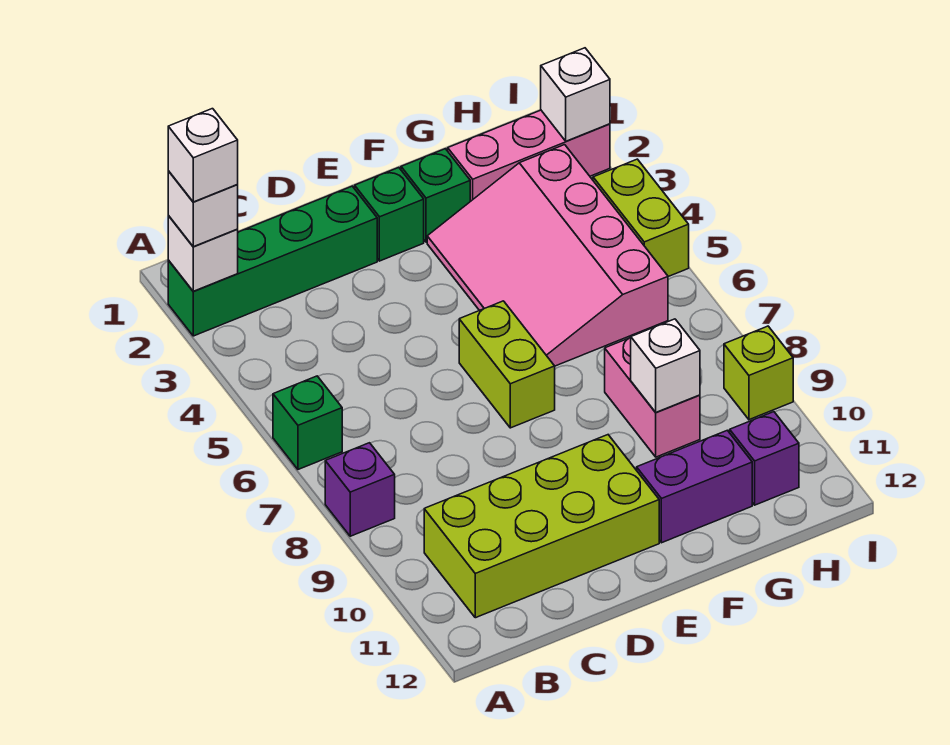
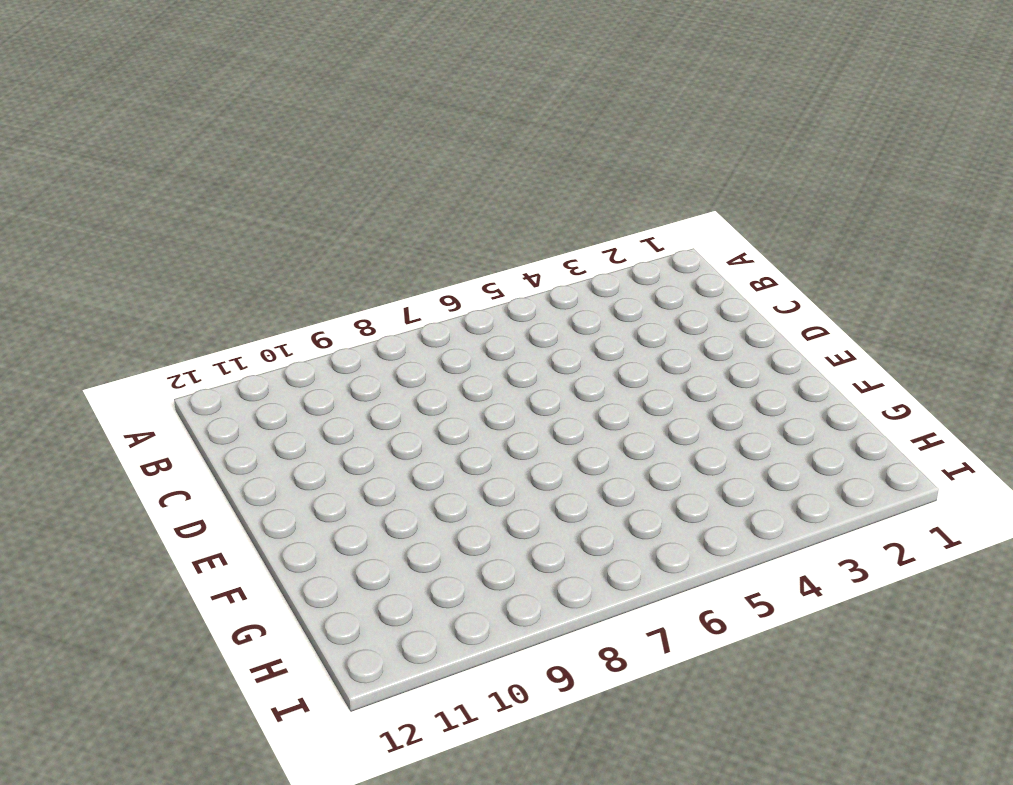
none -> green brick A2:D2 level 1
none -> green brick A6 level 1
none -> purple brick A8 level 1

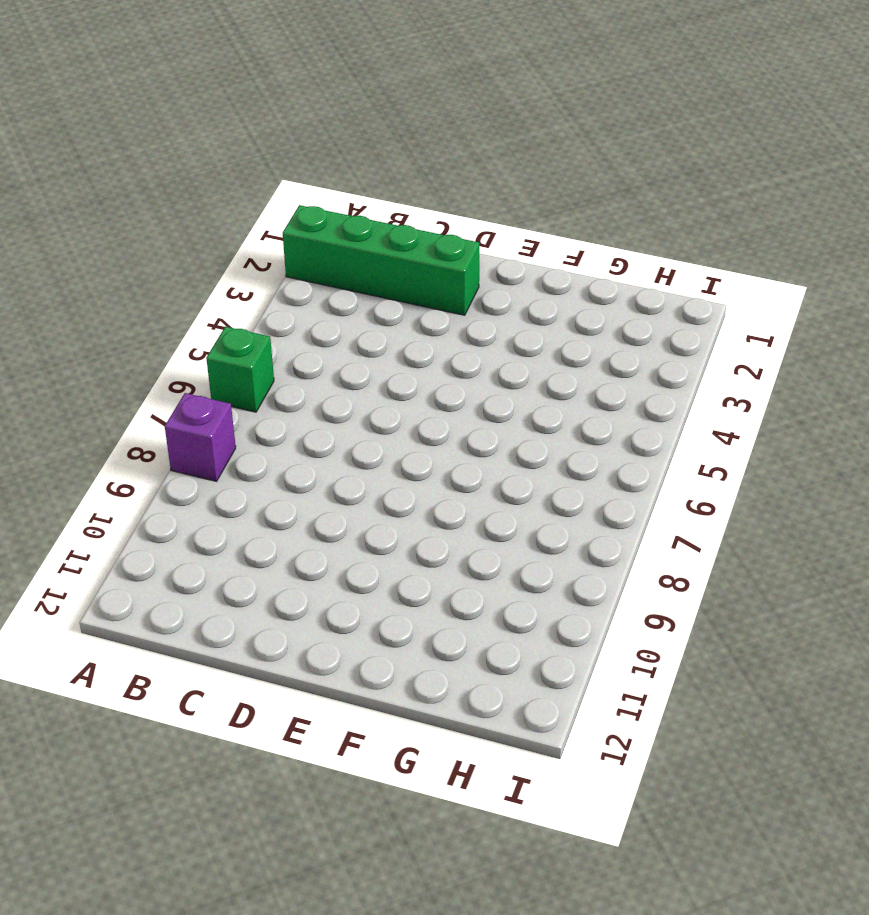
none -> lime brick B10:E11 level 1
none -> green brick E2 level 1
none -> lime brick E6:E7 level 1

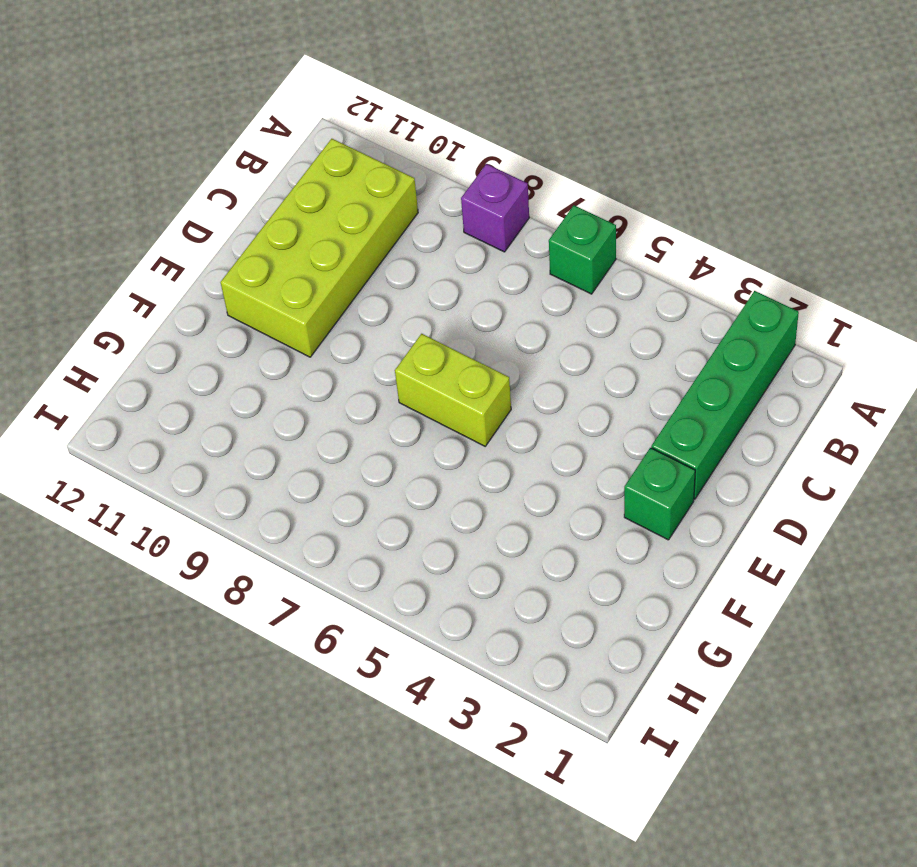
none -> green brick F2 level 1
none -> pink slope F3:H6 level 1 top H
none -> purple brick F11:G11 level 1

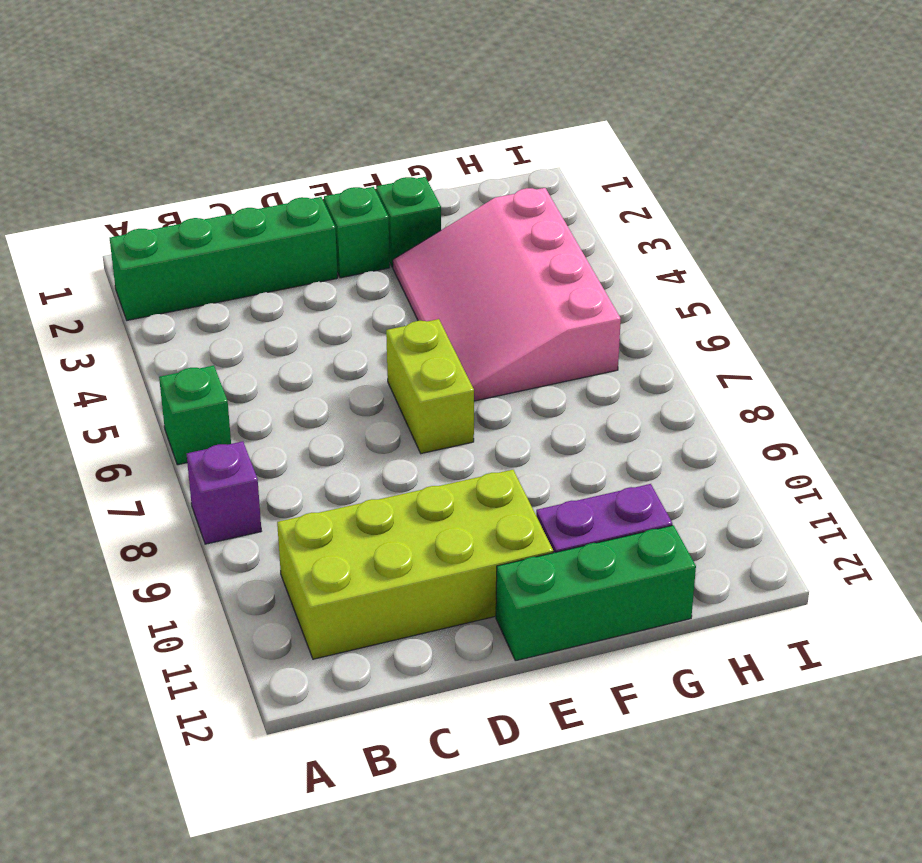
green brick E12:G12 level 1 -> none
none -> pink brick G2:I2 level 1
none -> pink brick G8:G9 level 1
none -> purple brick H11 level 1

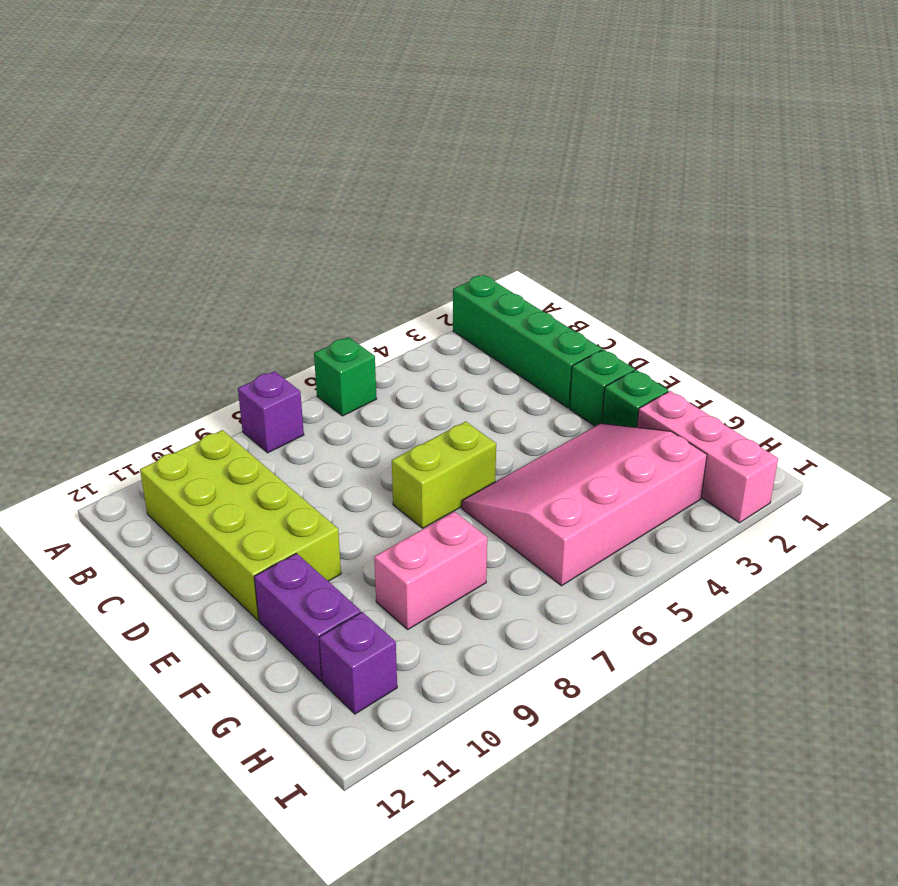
none -> lime brick I4:I5 level 1
none -> lime brick I9 level 1
none -> white brick A2 level 2

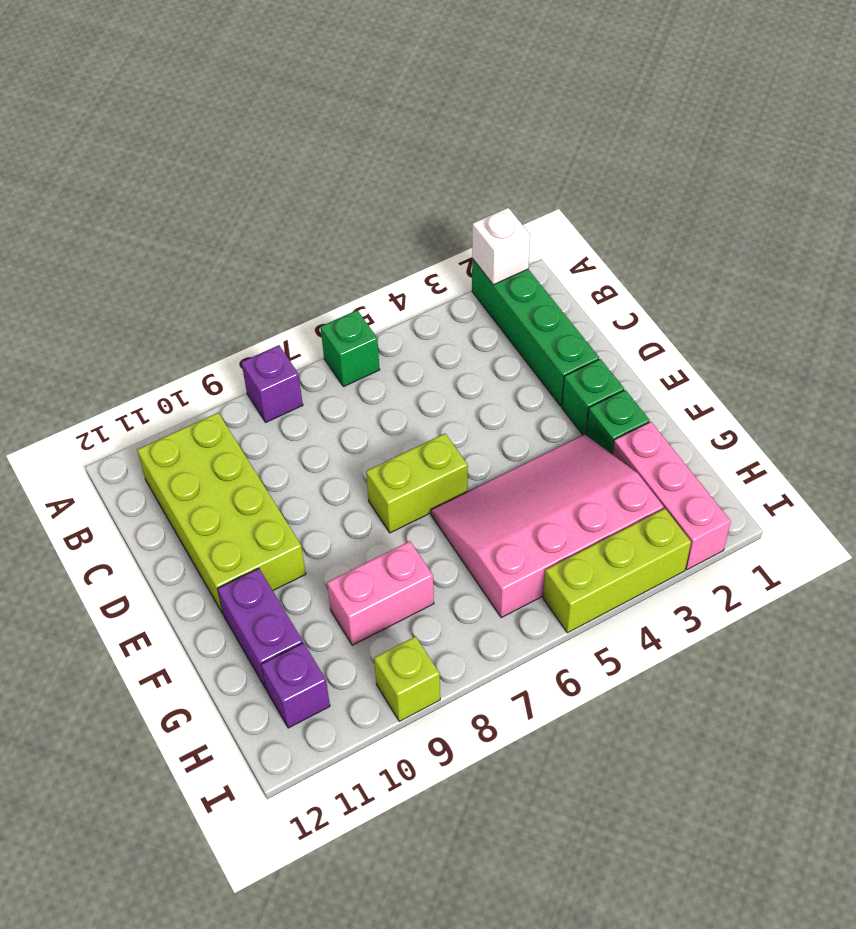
lime brick I3:I5 level 1 -> lime brick I4:I5 level 1
none -> white brick G9 level 2
none -> white brick I2 level 2
none -> white brick A2 level 3

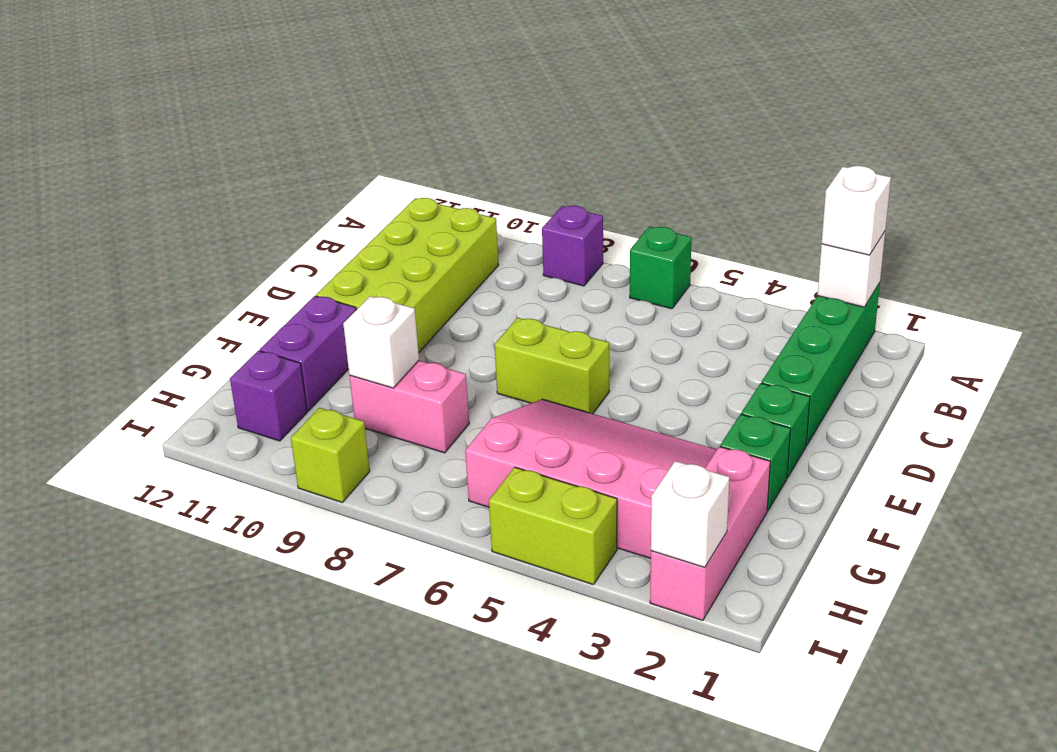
none -> white brick A2 level 4

